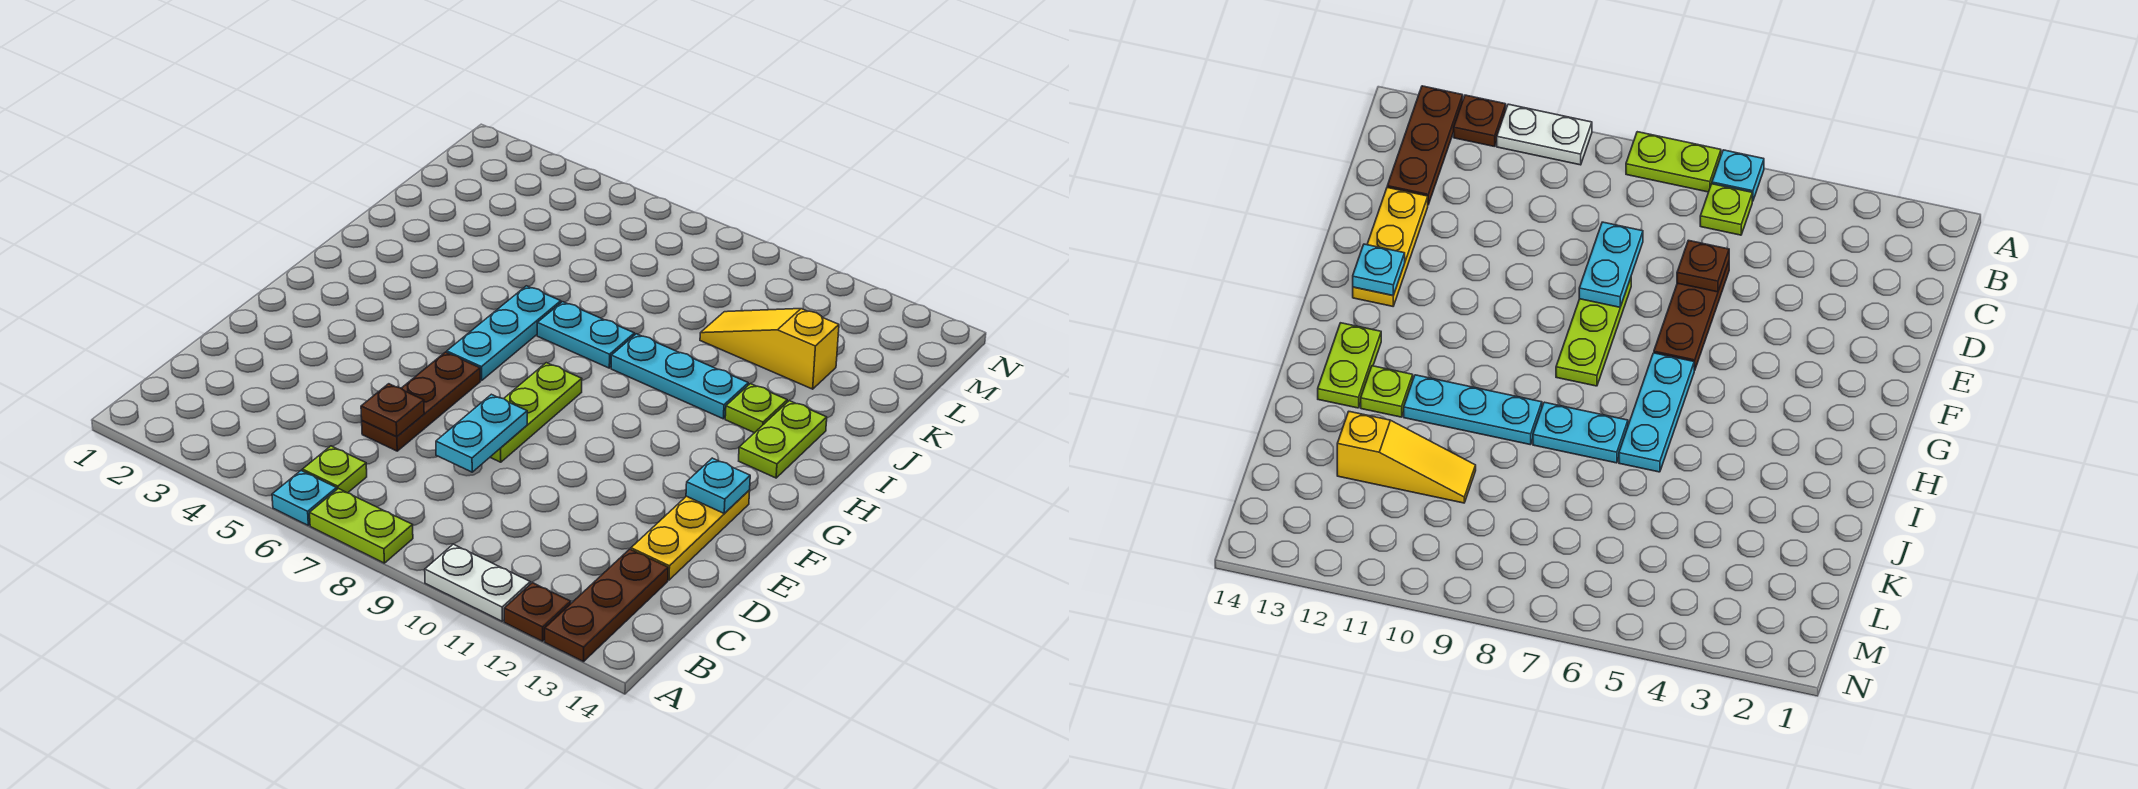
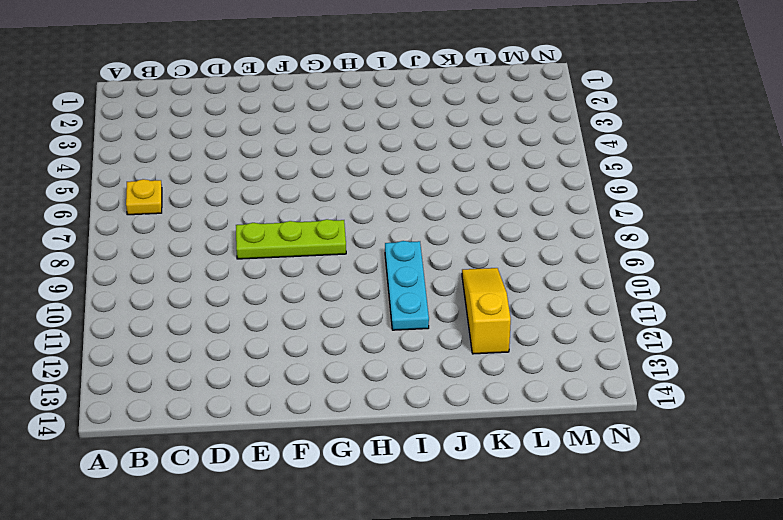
yellow plate B6 level 1 -> lime plate B6 level 1
none -> cyan plate A6 level 1
none -> lime plate A7:A8 level 1
none -> white plate A10:A11 level 1

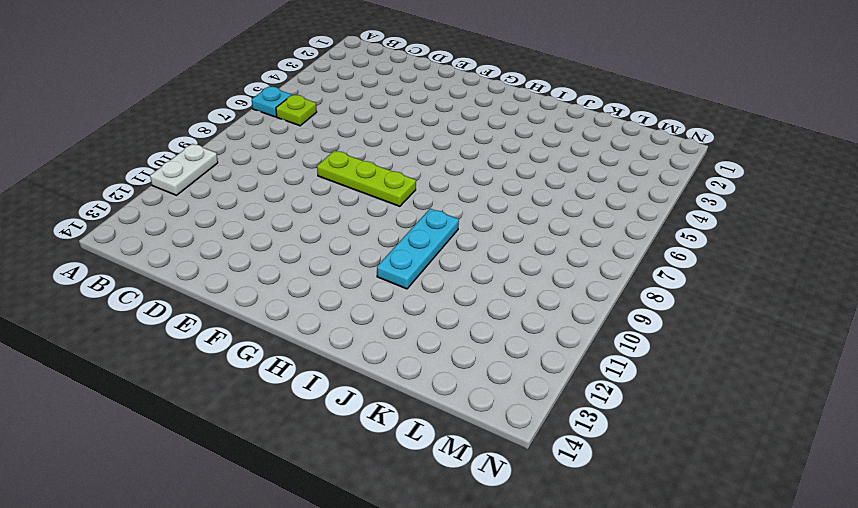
none -> lime plate A7:A8 level 1
none -> brown plate A12 level 1
none -> brown plate A13:C13 level 1

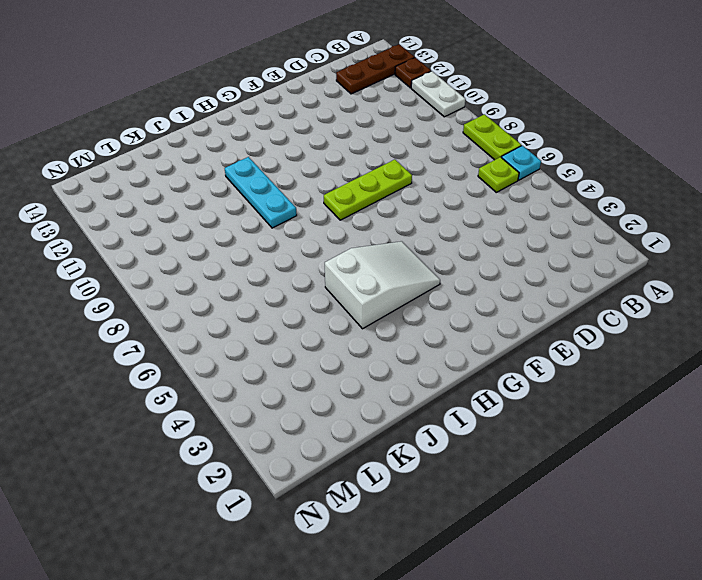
white slope G4:I5 level 1 top I -> none
none -> brown plate D6:F6 level 1
none -> yellow plate D13:F13 level 1
none -> cyan plate G6:I6 level 1

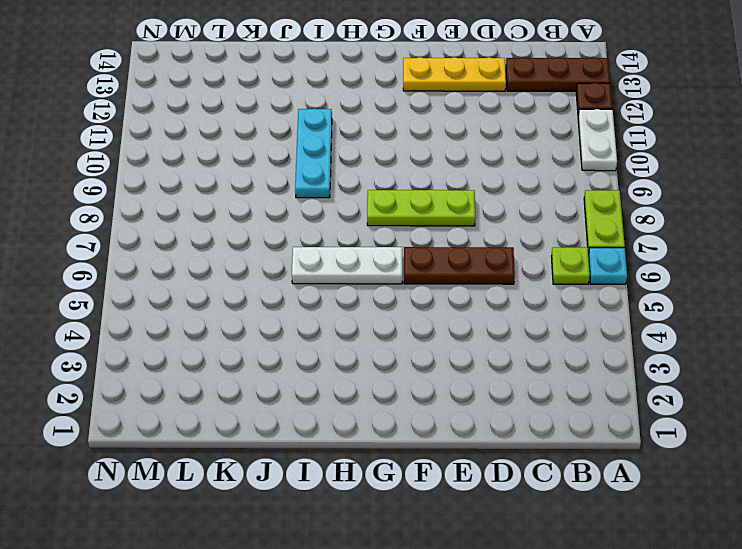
white plate G6:I6 level 1 -> cyan plate G6:I6 level 1
none -> lime plate H13:I13 level 1
none -> cyan plate I7:I8 level 1
none -> lime plate I12 level 1

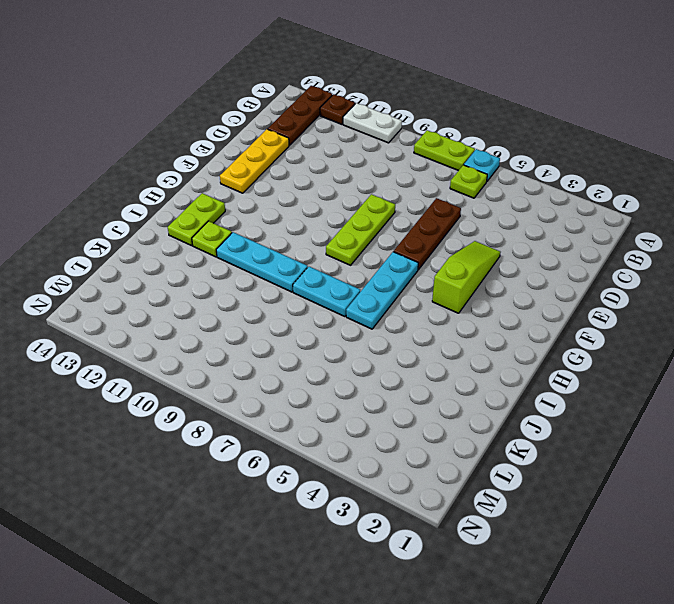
lime slope E4:G4 level 1 top G -> none
none -> yellow slope K10:K12 level 1 top 12
none -> brown plate D6 level 2
none -> cyan plate D8:E8 level 2

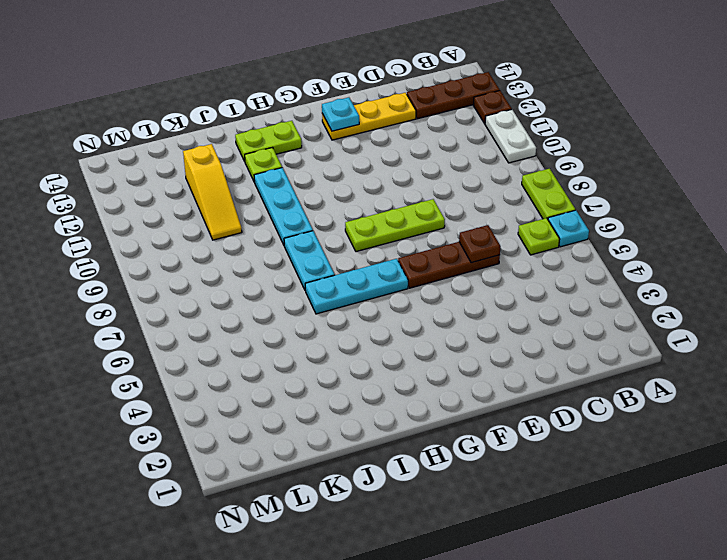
none -> cyan plate D8:E8 level 2

